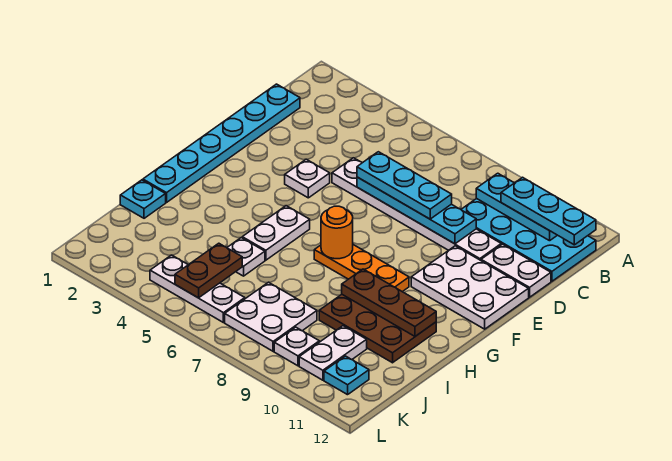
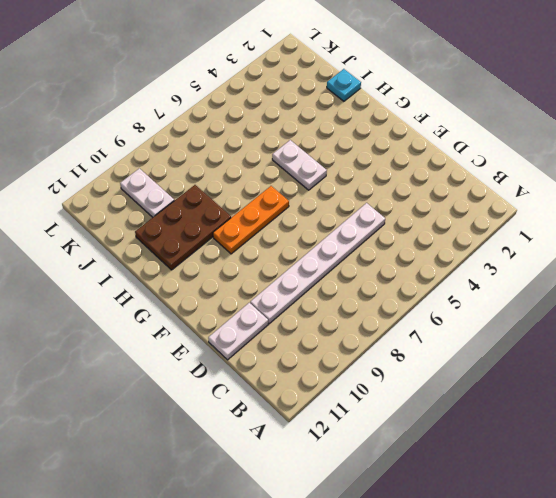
none -> cyan plate B9:C12 level 1
none -> cyan plate C1:H1 level 1
none -> white plate E4 level 1

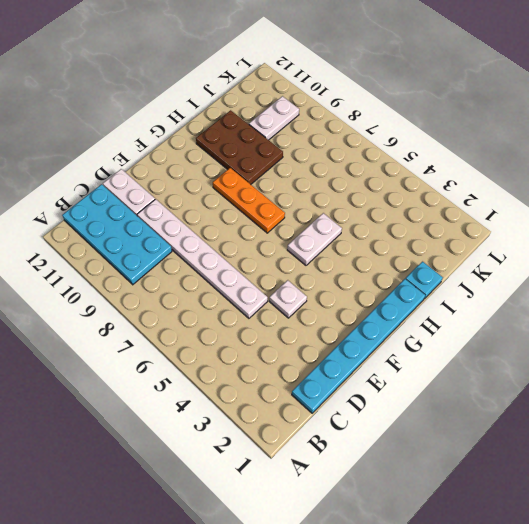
none -> white plate E10:F12 level 1
none -> white plate I5 level 1
none -> white plate J7:K8 level 1

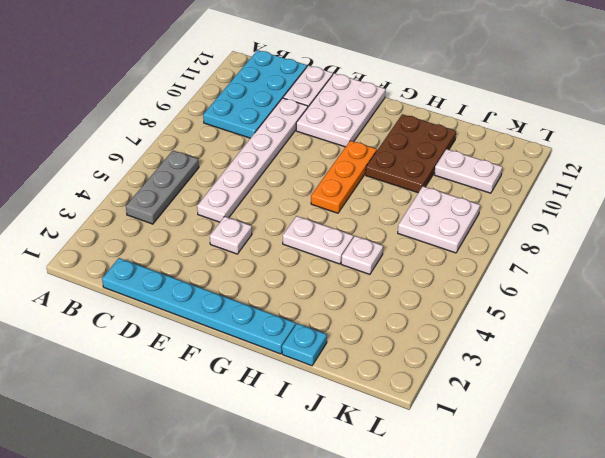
grey plate B4:B6 level 1 -> none
none -> white plate K4:K6 level 1
none -> white plate K9 level 1
none -> cyan plate K11 level 1

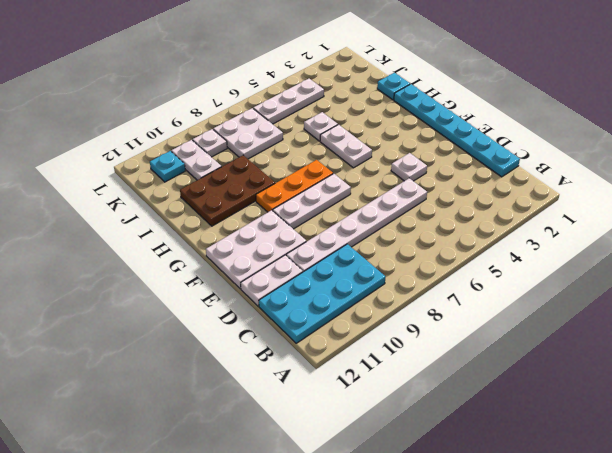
white plate F7:F9 level 1 -> none
none -> cyan plate B9:B11 level 2
none -> cyan plate D6:D9 level 2
none -> orange round brick G7 level 2

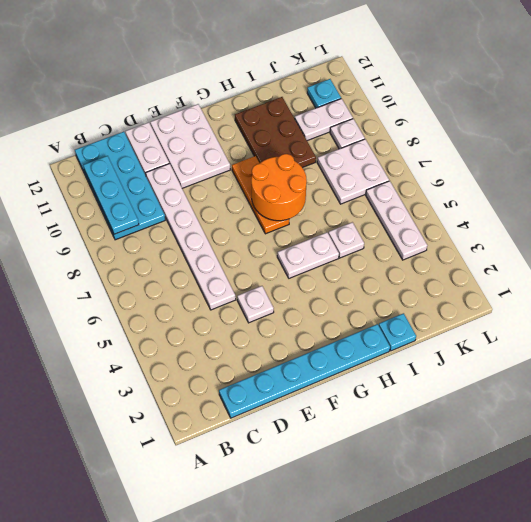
orange round brick G7:H8 level 2 -> orange round brick G7 level 2
none -> cyan plate D6:D9 level 2
none -> brown plate H9:H11 level 2
none -> brown plate J5:K5 level 2

